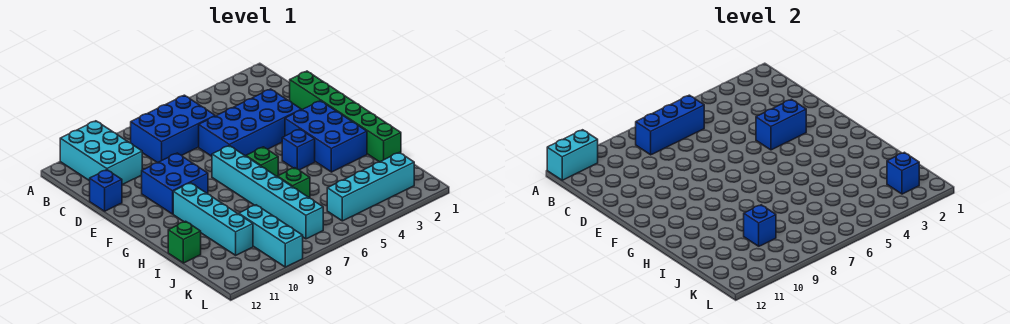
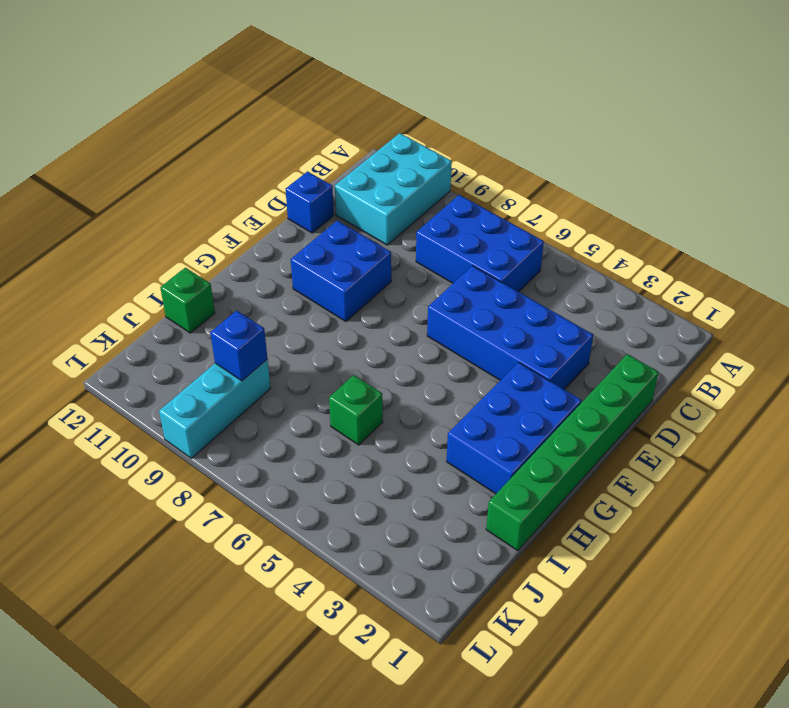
none -> cyan brick F7:K7 level 1
none -> blue brick G4 level 1
none -> green brick G6 level 1

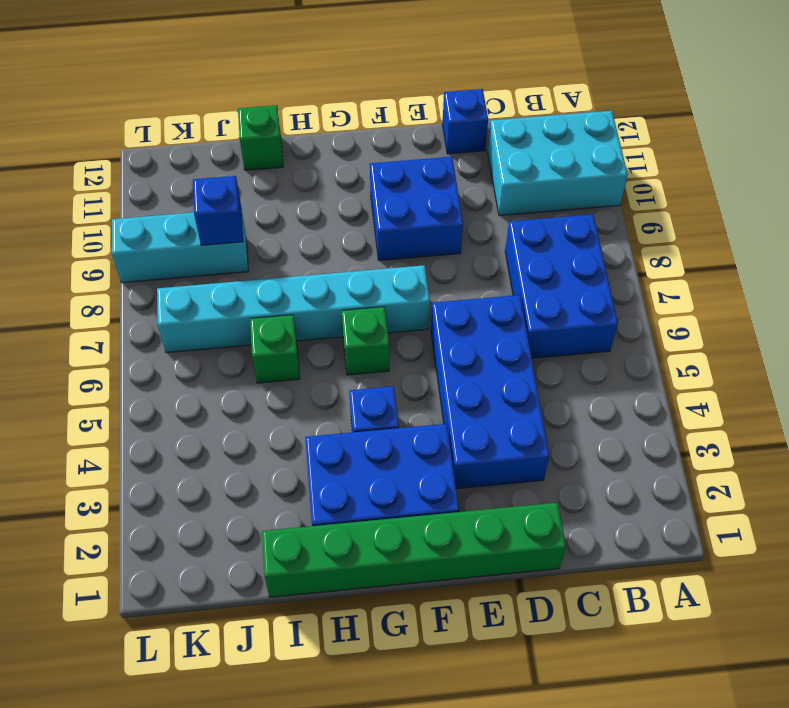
none -> cyan brick G10:J10 level 1
none -> cyan brick K2:K5 level 1
none -> cyan brick A11:A12 level 2

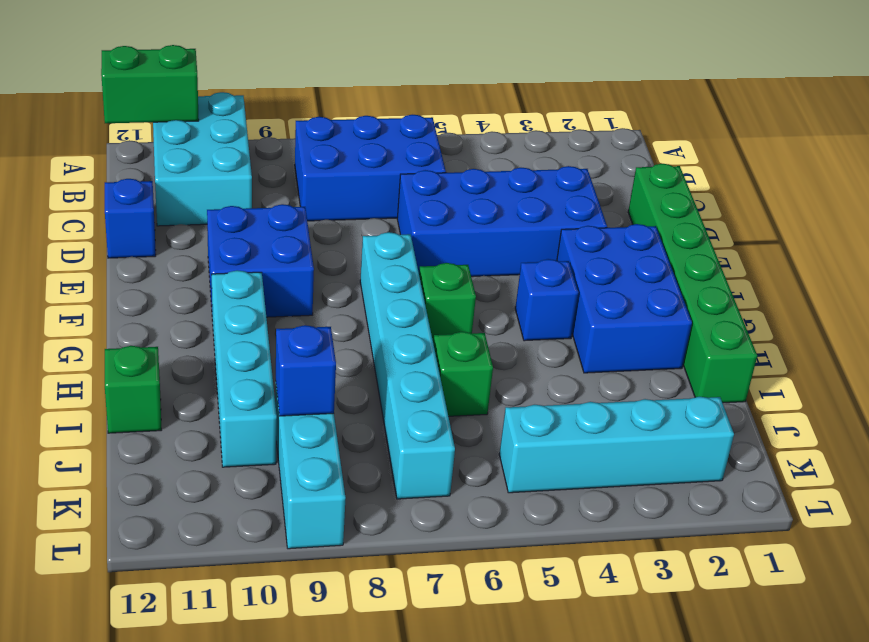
green brick A11:A12 level 2 -> cyan brick A11:A12 level 2
none -> blue brick B6:B8 level 2
none -> blue brick E3:E4 level 2
none -> blue brick K2 level 2

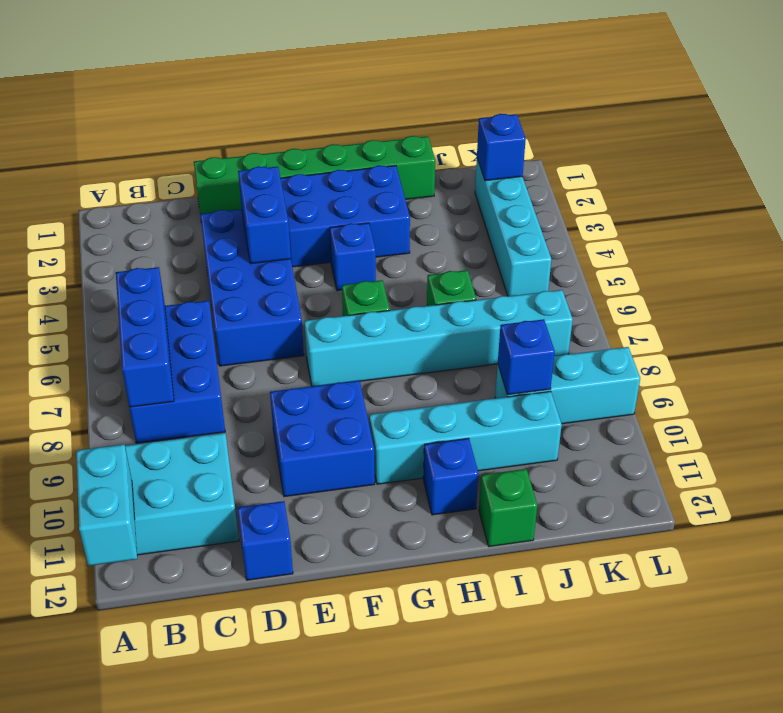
blue brick H11 level 1 -> none

